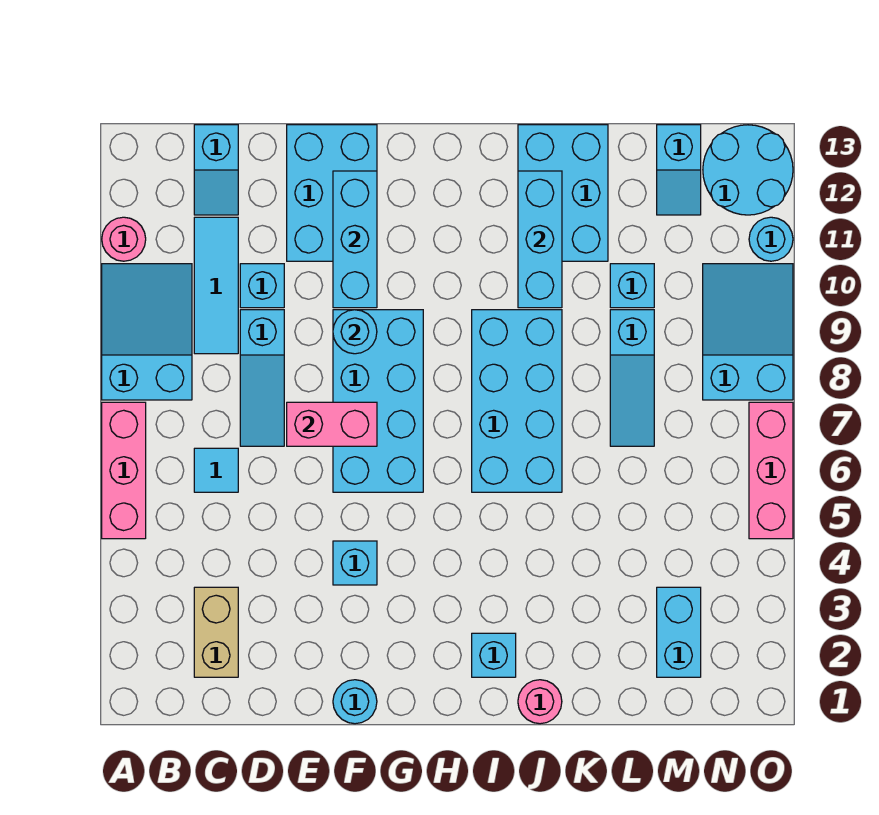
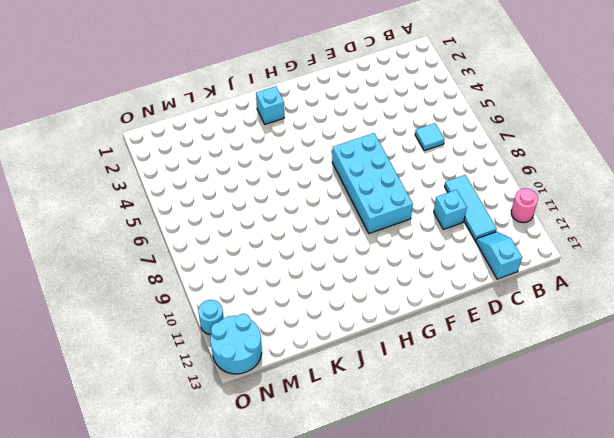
none -> pink brick A5:A7 level 1
none -> cyan slope A8:B10 level 1 top 8
none -> tan brick C2:C3 level 1

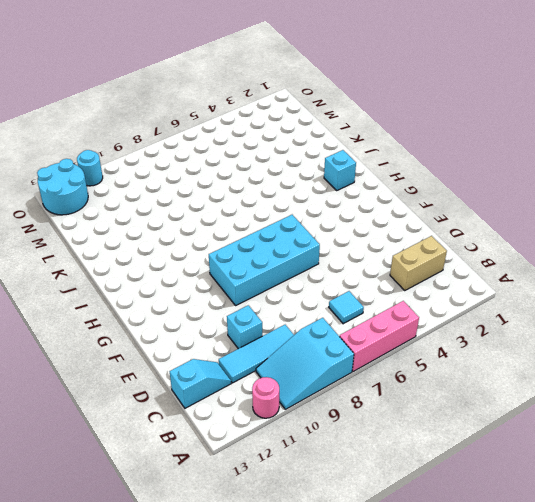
none -> cyan slope D7:D9 level 1 top 9
none -> cyan brick E11:F13 level 1
none -> cyan round brick F1 level 1

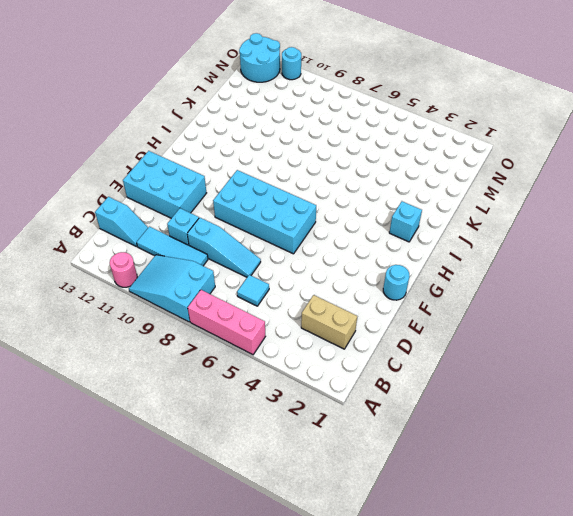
none -> cyan brick F4 level 1
none -> cyan brick I6:J9 level 1
none -> pink round brick J1 level 1

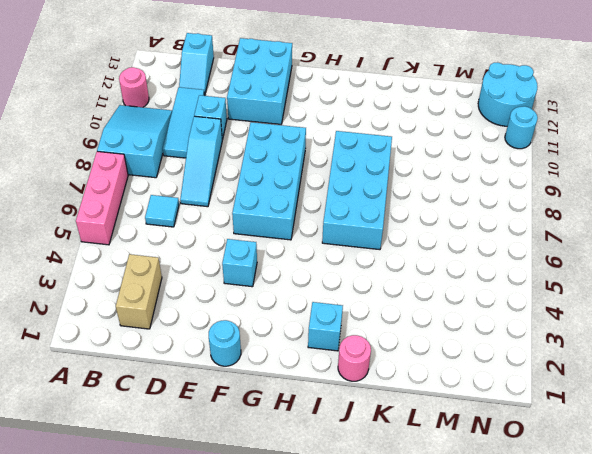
none -> cyan brick J11:K13 level 1
none -> cyan slope L7:L9 level 1 top 9
none -> cyan brick L10 level 1

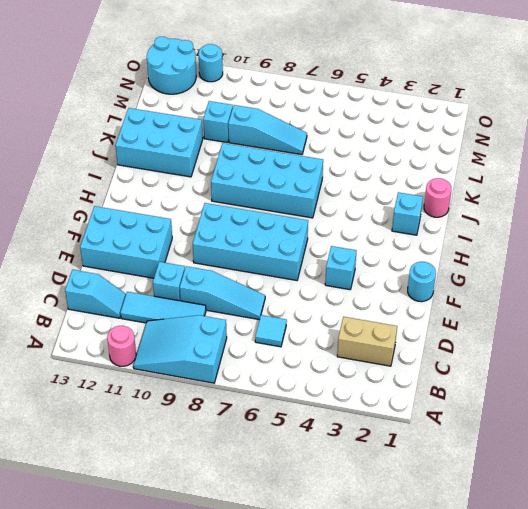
none -> pink brick A5:A7 level 1
none -> cyan brick M2:M3 level 1
none -> cyan slope M12:M13 level 1 top 13

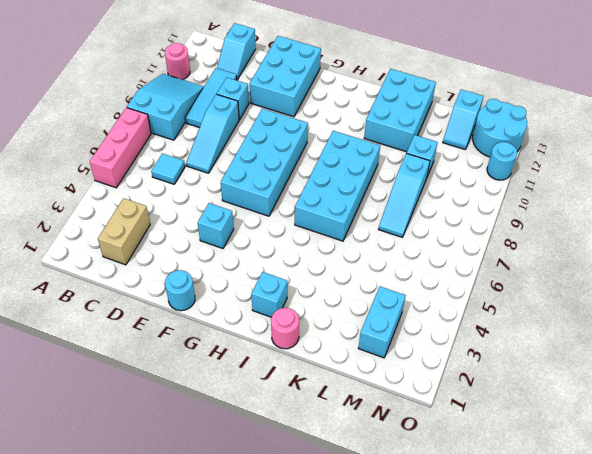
none -> cyan slope N8:O10 level 1 top 8
none -> pink brick O5:O7 level 1
none -> pink brick E7:F7 level 2

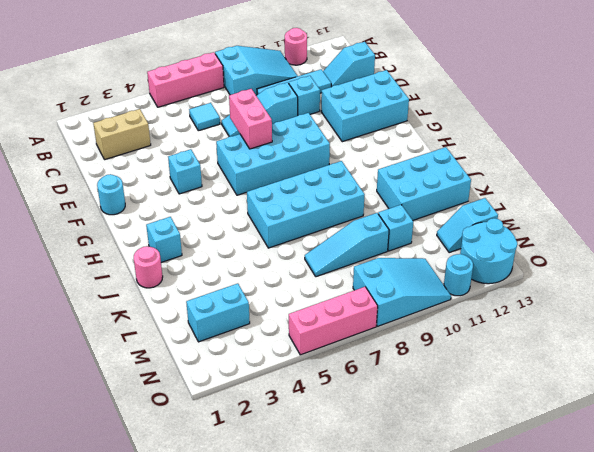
none -> cyan round brick F9 level 2
none -> cyan brick F10:F12 level 2
none -> cyan brick J10:J12 level 2

